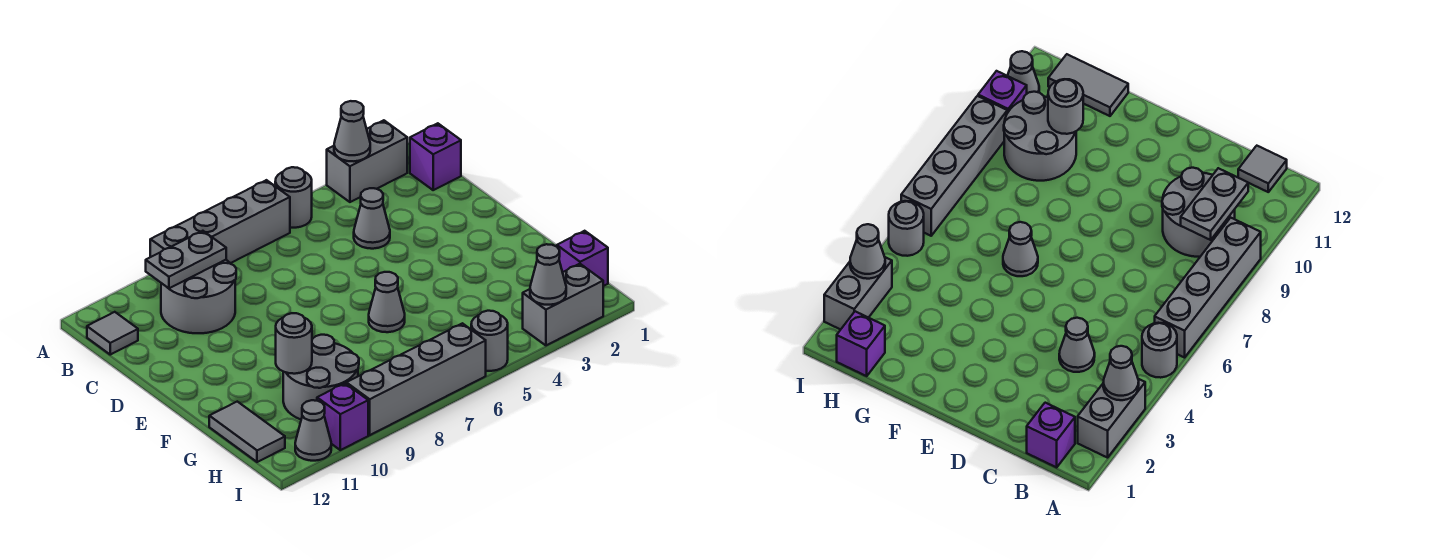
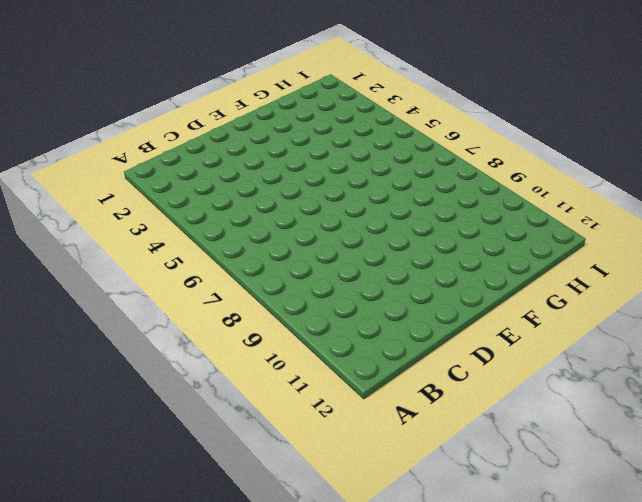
none -> grey brick A2:A3 level 1
none -> grey round brick A5 level 1
none -> grey brick A6:A9 level 1

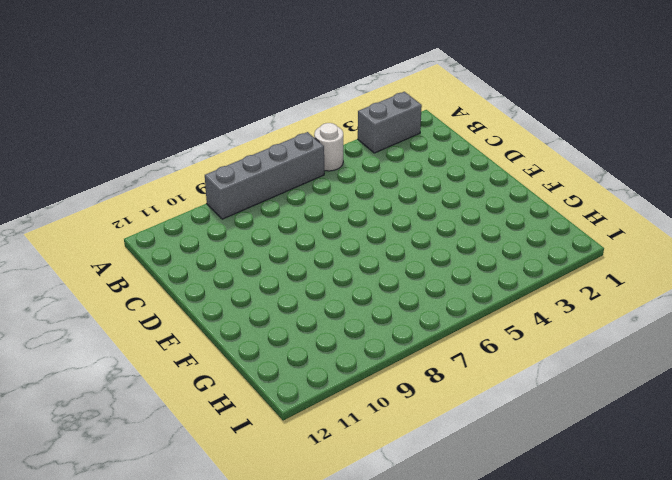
white round brick A5 level 1 -> grey round brick A5 level 1
none -> purple brick B1 level 1
none -> grey round brick B9:C10 level 1
none -> grey tile B12 level 1

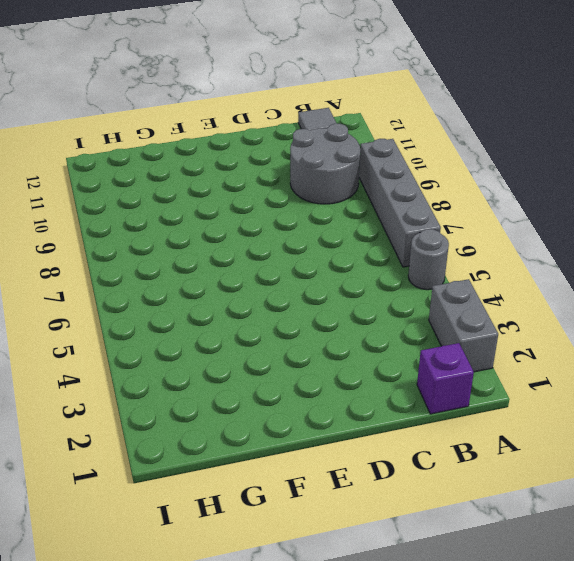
none -> grey cone C4 level 1
none -> grey cone F6 level 1
none -> grey round brick G9:H10 level 1

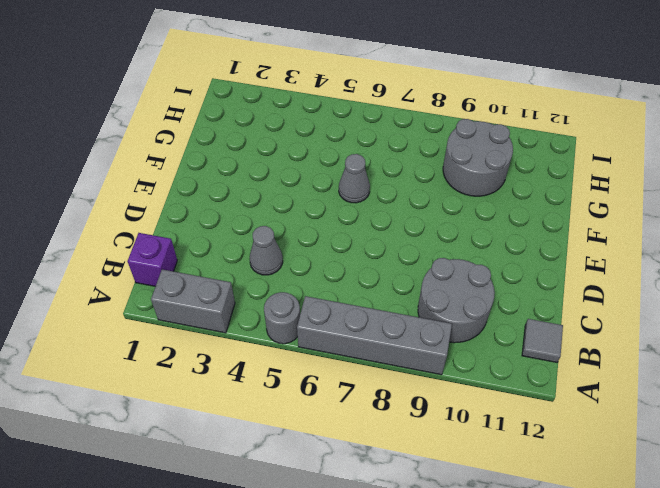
none -> grey tile G12:H12 level 1
none -> purple brick H1 level 1
none -> grey brick I2:I3 level 1

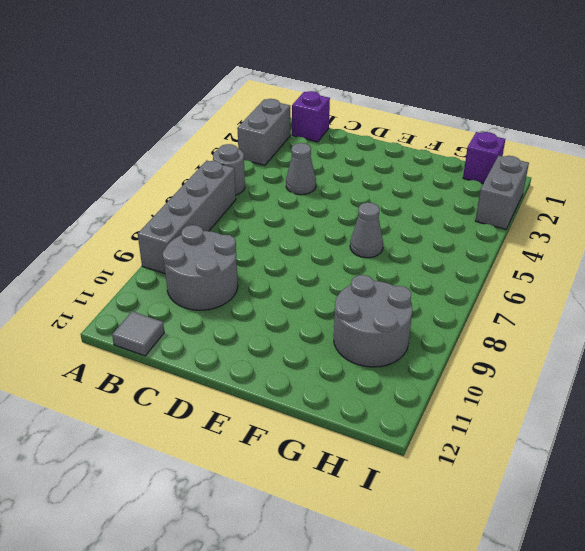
none -> grey tile G12:H12 level 1
none -> grey round brick I5 level 1
none -> grey brick I6:I9 level 1

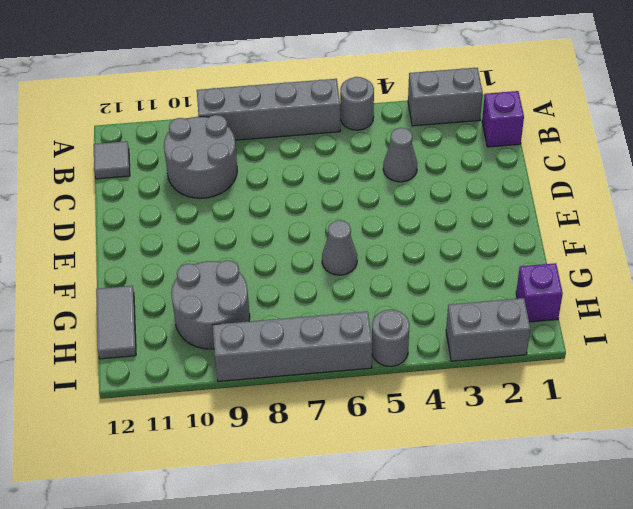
none -> purple brick I10 level 1
none -> grey cone I11 level 1
none -> grey cone A3 level 2

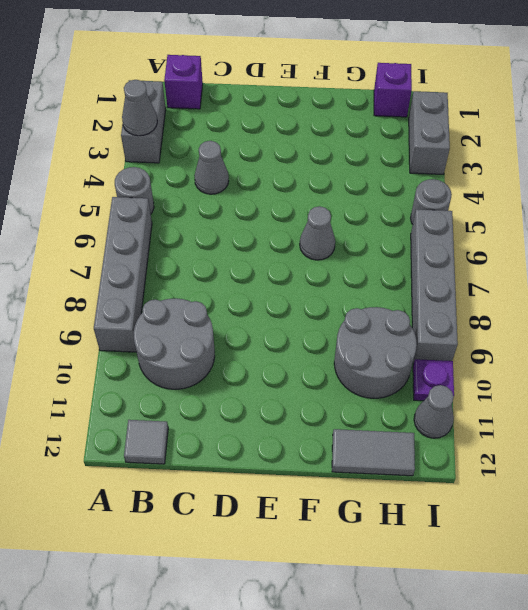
purple plate I10 level 1 -> purple brick I10 level 1
none -> grey plate B9:B10 level 2
none -> grey round brick G10 level 2
none -> grey cone I3 level 2

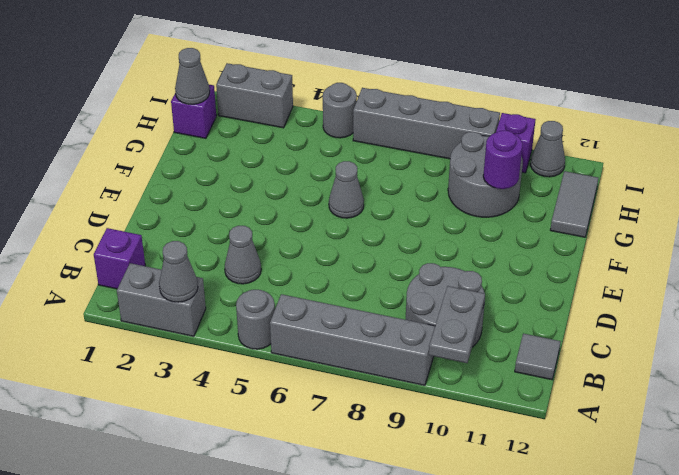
grey plate A10:B10 level 2 -> grey plate B9:B10 level 2
purple round brick G10 level 2 -> grey round brick G10 level 2
grey cone H1 level 2 -> grey cone I3 level 2

